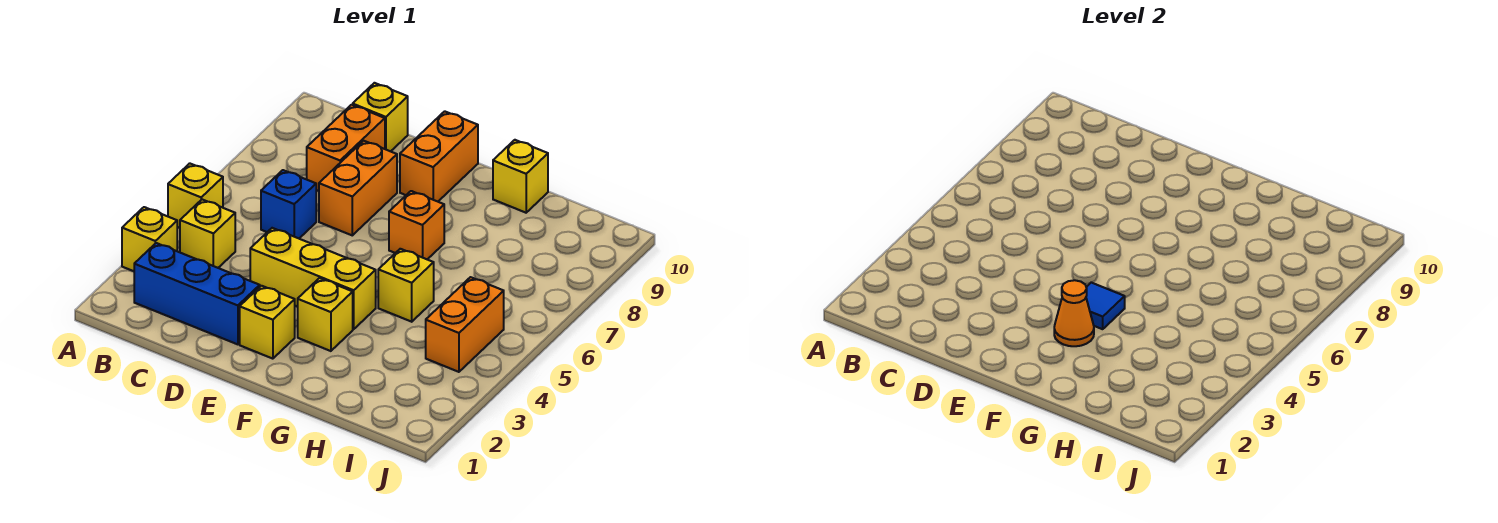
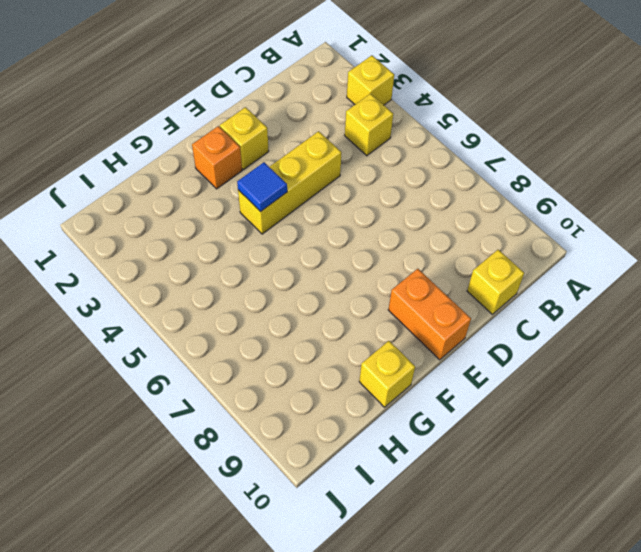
orange brick F2 level 1 -> orange brick F7 level 1
none -> yellow brick A5 level 1
none -> blue brick B2:D2 level 1
none -> blue brick C6 level 1

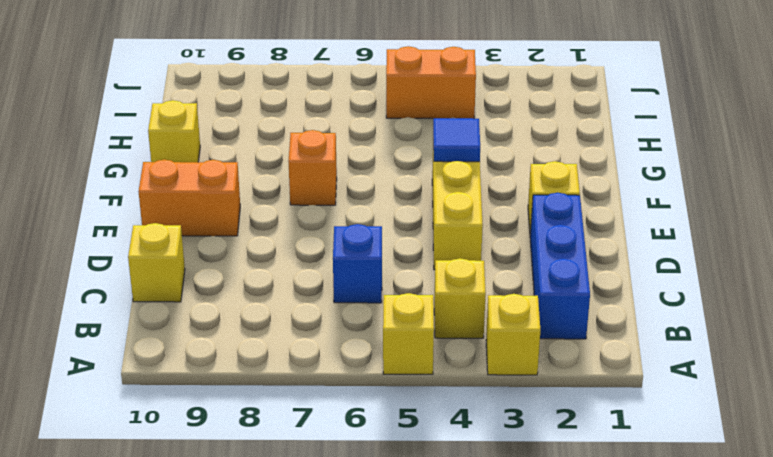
none -> orange brick C8:C9 level 1
none -> orange brick D7:D8 level 1
none -> yellow brick F3 level 1

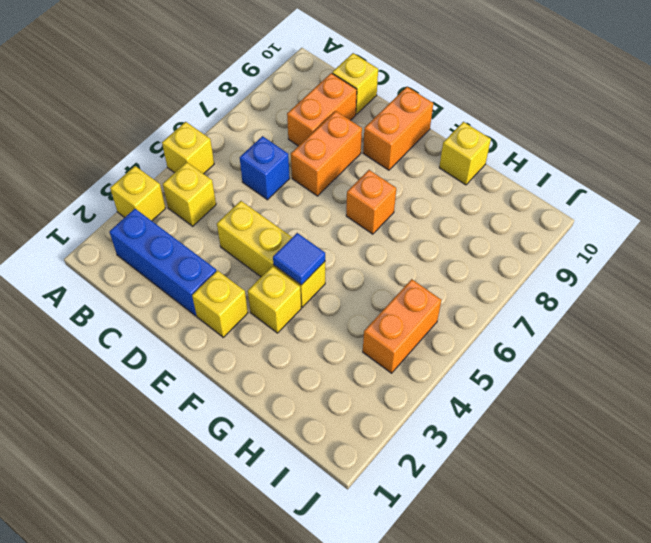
none -> yellow brick G5 level 1
none -> orange cone F3 level 2

